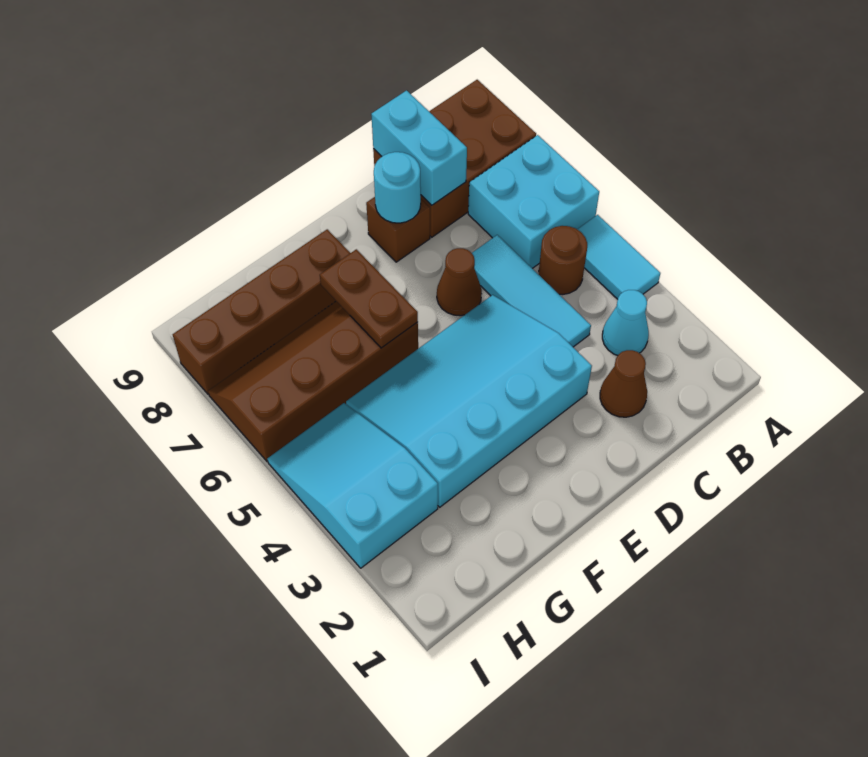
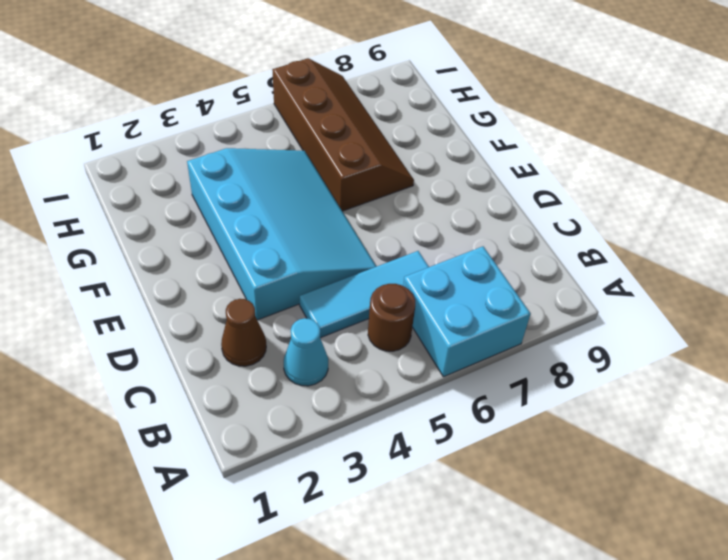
none -> cyan tile A4:A5 level 1
none -> brown brick A8:C9 level 1
none -> brown cone D6 level 1

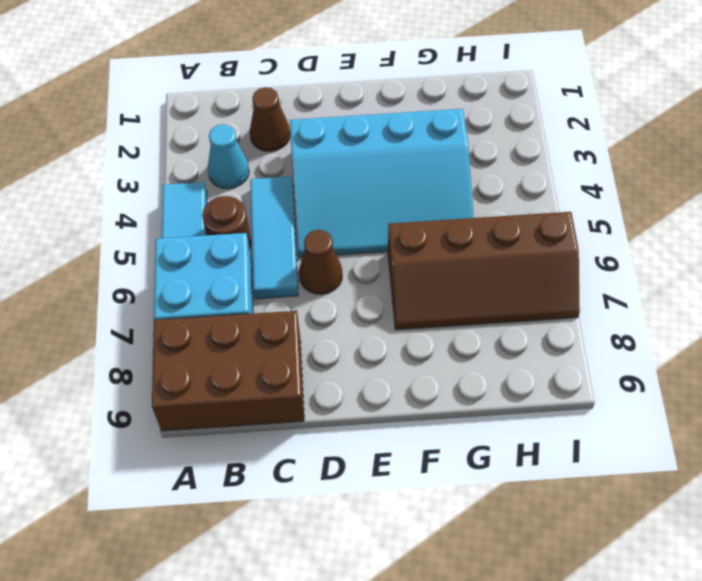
none -> brown brick D8 level 1
none -> brown brick F8:I8 level 1
none -> cyan slope H3:I5 level 1 top 3

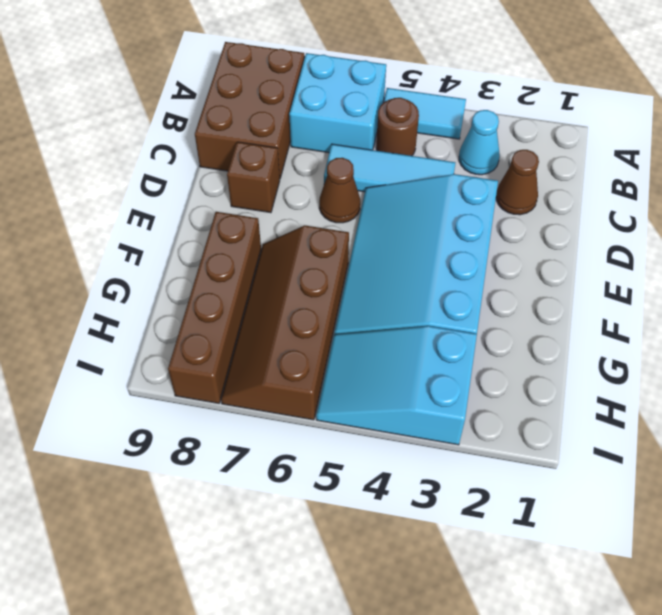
none -> cyan brick C8:C9 level 2
none -> cyan round brick D8 level 2
none -> brown plate F6:F7 level 2

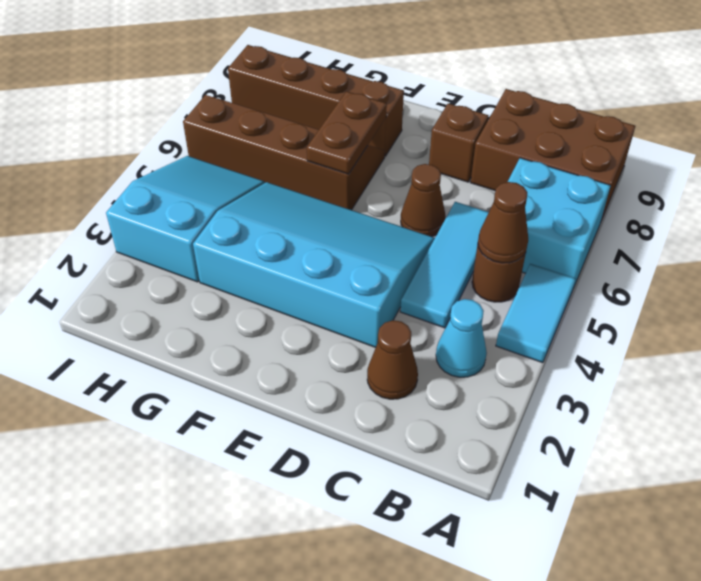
brown cone B5 level 2 -> none
none -> cyan brick C8:C9 level 2
none -> cyan round brick D8 level 2

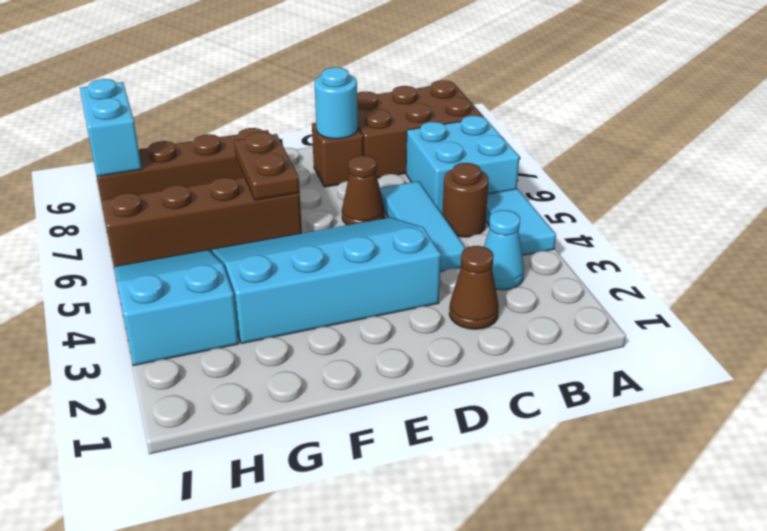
cyan brick I8:I9 level 2 -> cyan brick C8:C9 level 2

